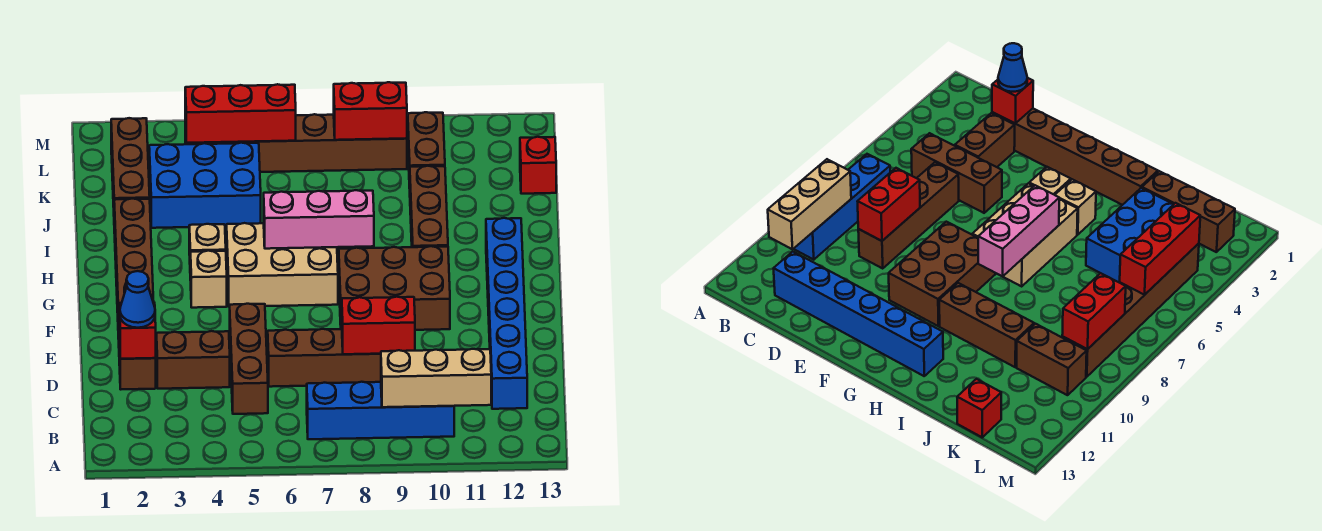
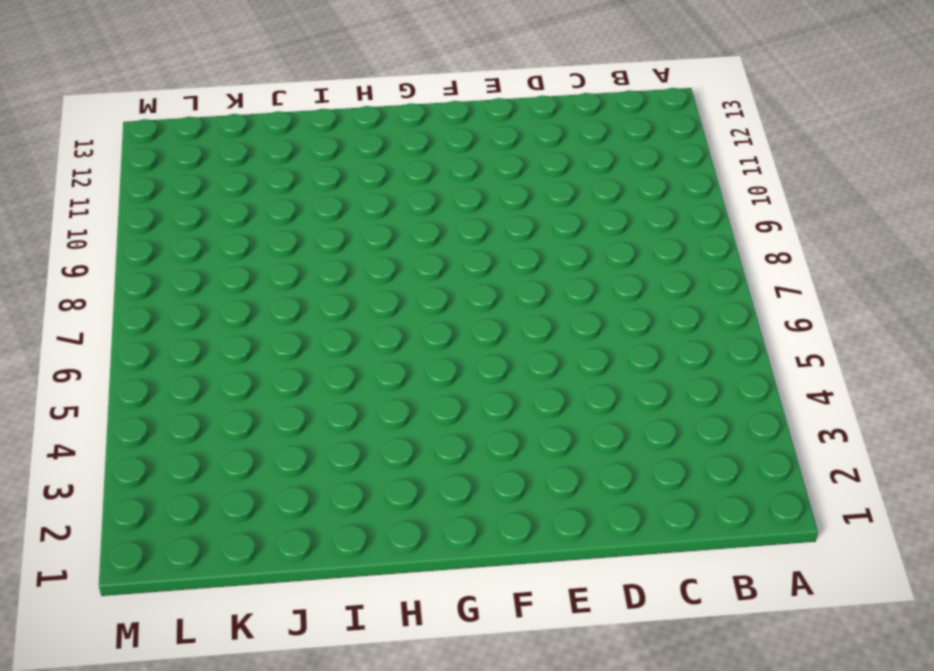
none -> blue brick B7:B10 level 1
none -> brown brick C5:E5 level 1
none -> blue brick C12:H12 level 1

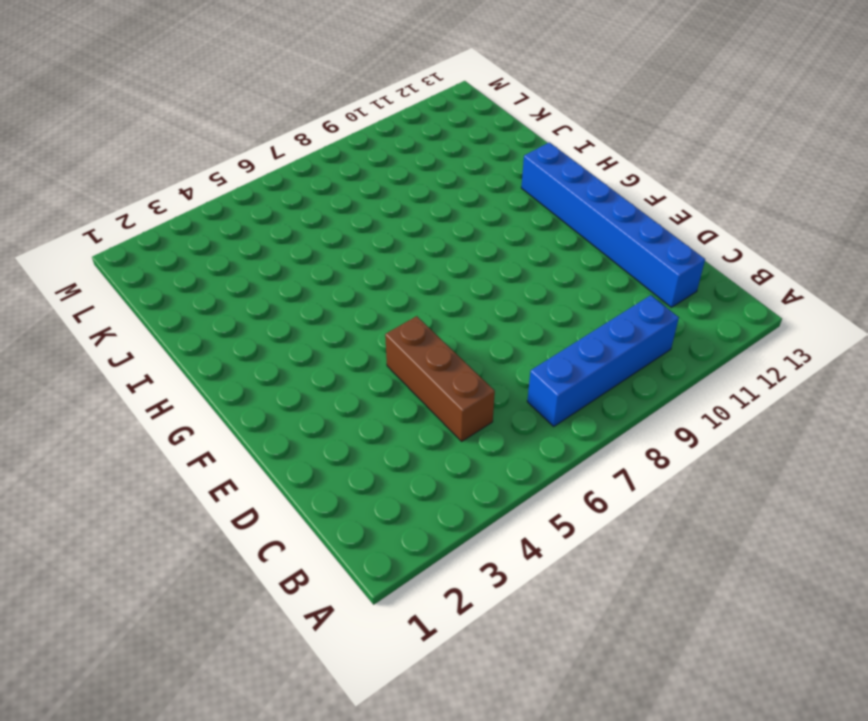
none -> brown brick D2:I2 level 1
none -> brown brick D3:D4 level 1
none -> brown brick D6:D9 level 1

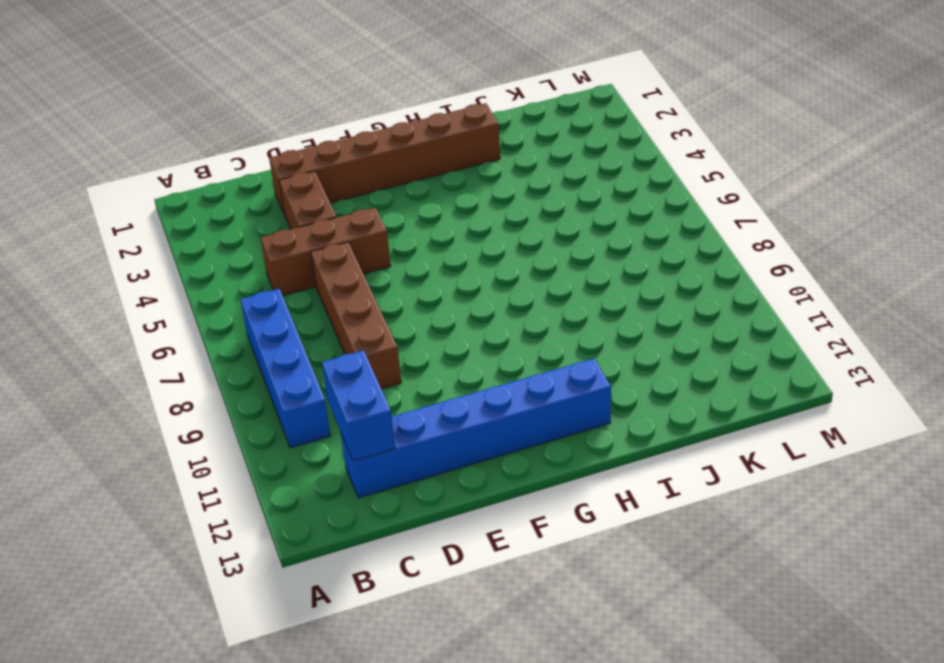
blue brick C11:C12 level 2 -> none
none -> brown brick F8:G10 level 1
none -> tan brick G4 level 1
none -> tan brick G5:H7 level 1

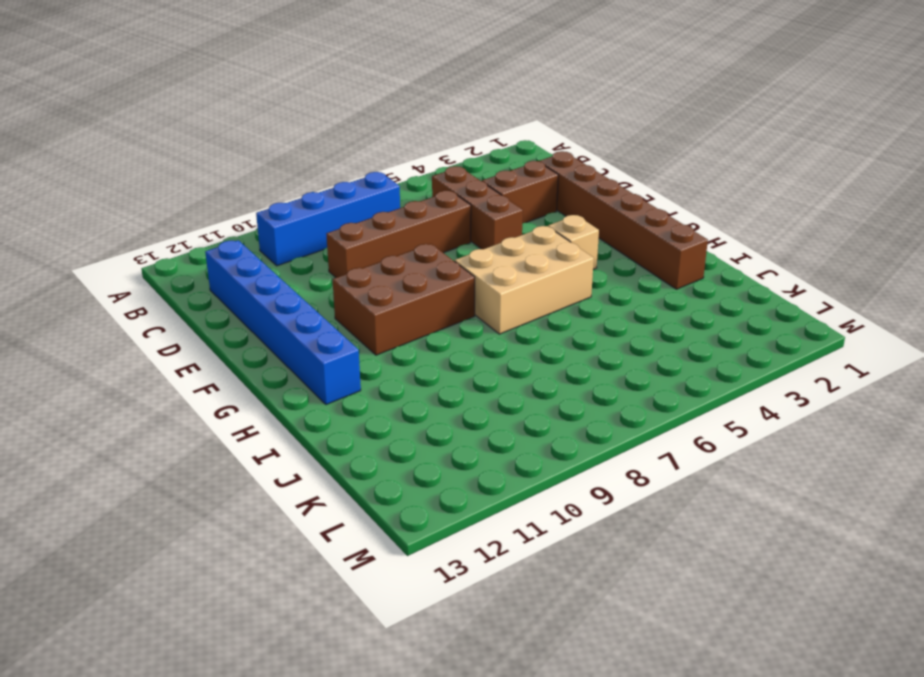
none -> tan brick H4 level 1
none -> brown brick H10:J10 level 1
none -> brown brick J2:L2 level 1

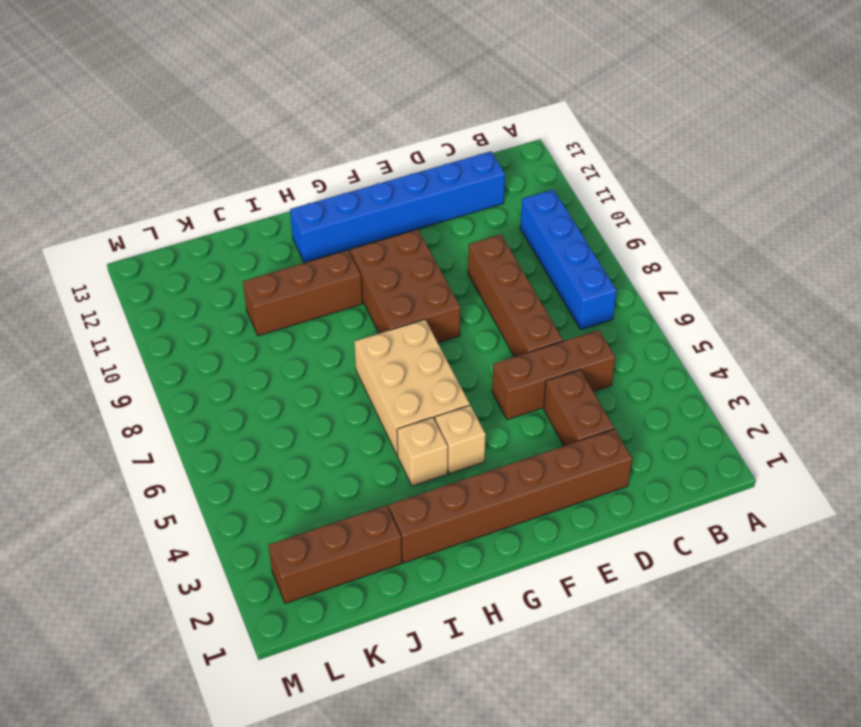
none -> blue brick J3:K5 level 1
none -> brown brick K10:L10 level 1
none -> red brick K13 level 1

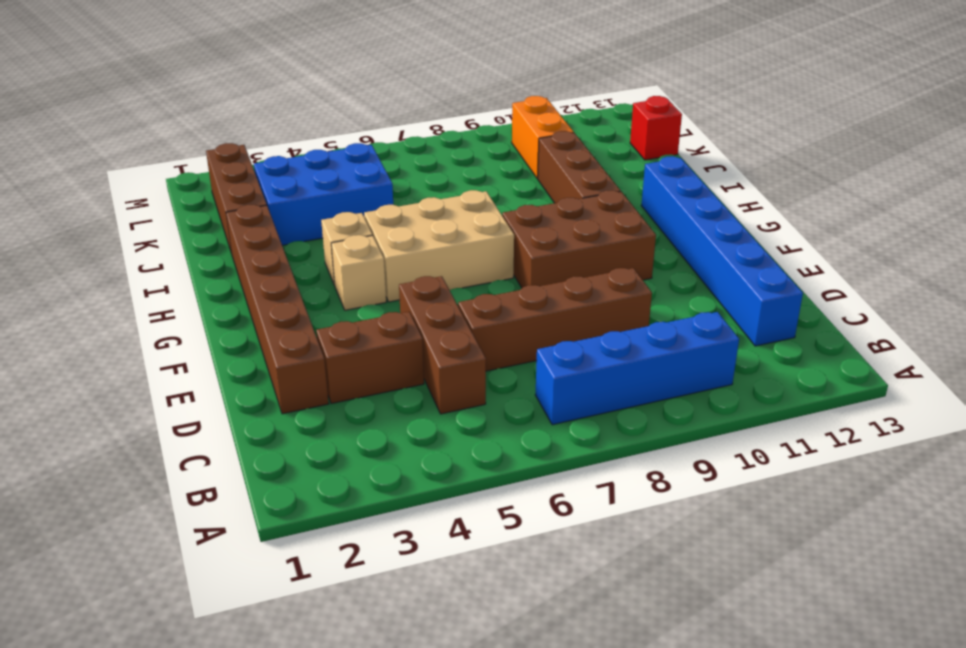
orange brick K10:L10 level 1 -> brown brick K10:L10 level 1
none -> brown brick L4:L9 level 1
none -> tan brick B9:B11 level 2
none -> red brick D2 level 2

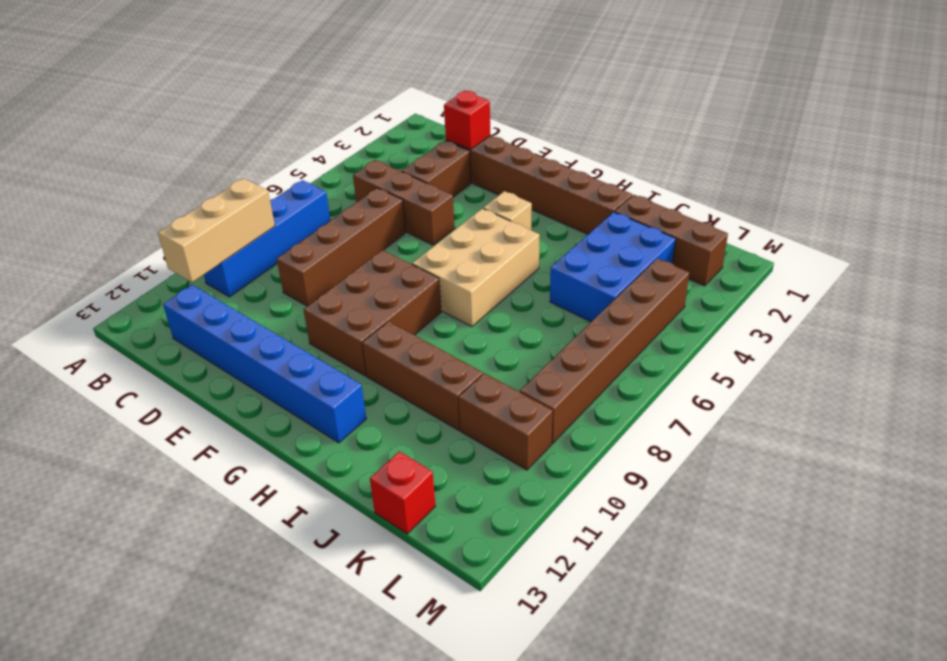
none -> tan brick H4 level 1
none -> red brick D8:D9 level 2
none -> pink brick H6:H8 level 2

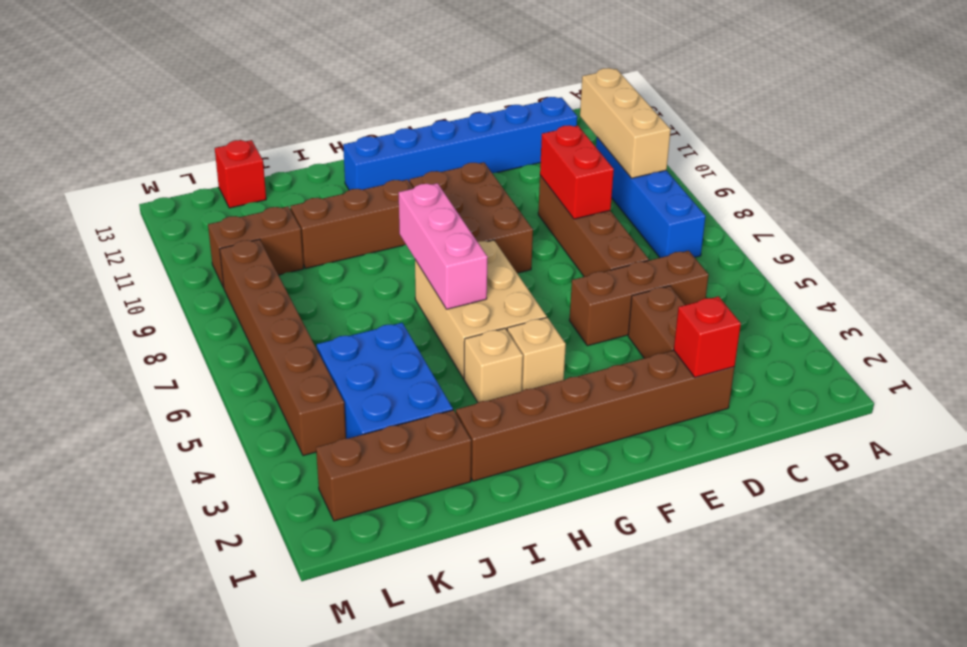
none -> red brick L4:L6 level 2
none -> red brick L8:L9 level 2
none -> blue cone D2 level 3

